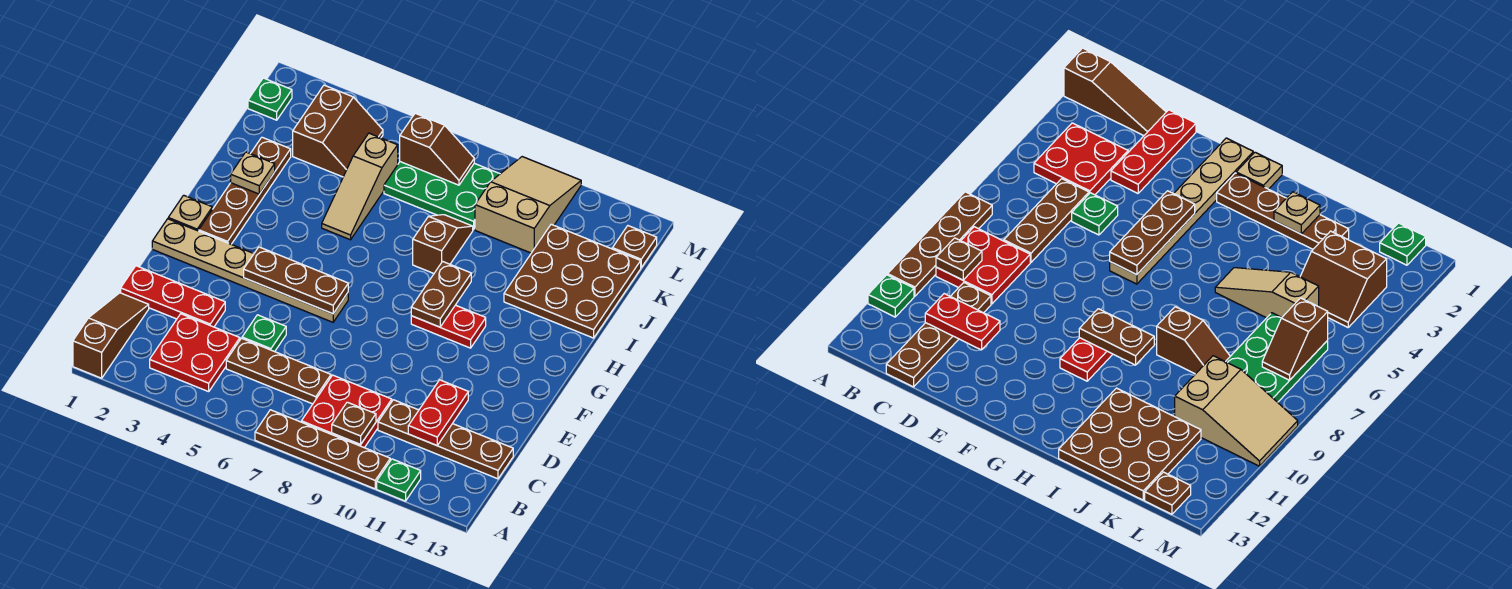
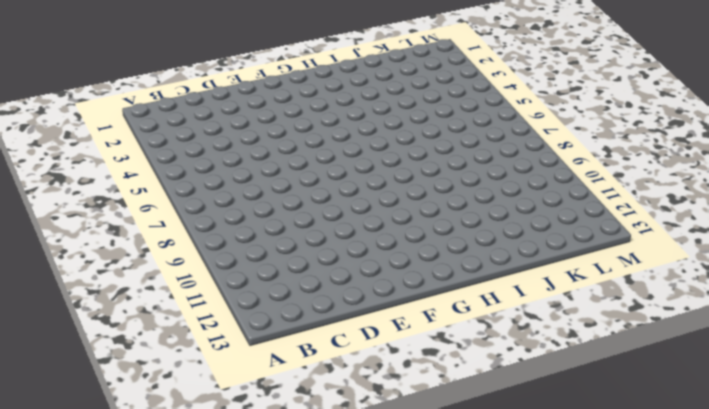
none -> brown slope A1:C1 level 1 top A
none -> brown plate A7:A10 level 1
none -> green plate A11 level 1

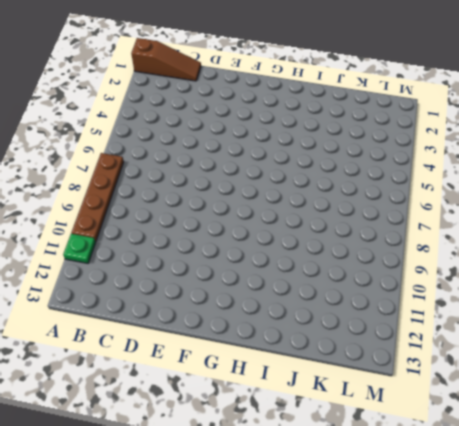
none -> red plate B3:C4 level 1
none -> red plate B8:C9 level 1
none -> brown plate C5:C7 level 1

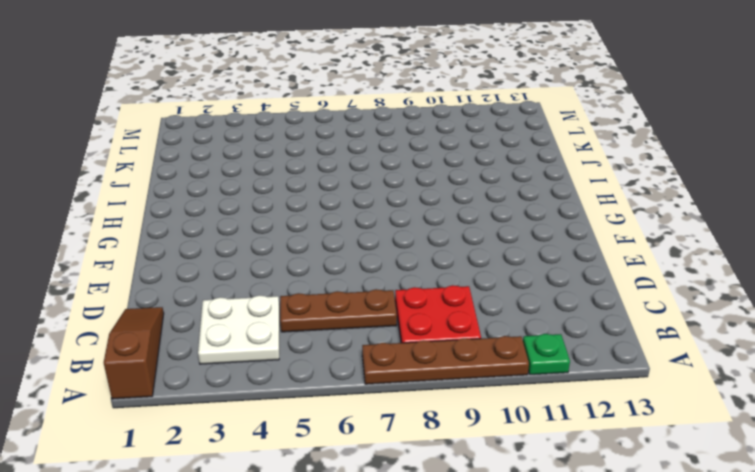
white plate B3:C4 level 1 -> red plate B3:C4 level 1
none -> brown plate C10:C13 level 1
none -> red plate D1:D3 level 1
none -> green plate D5 level 1

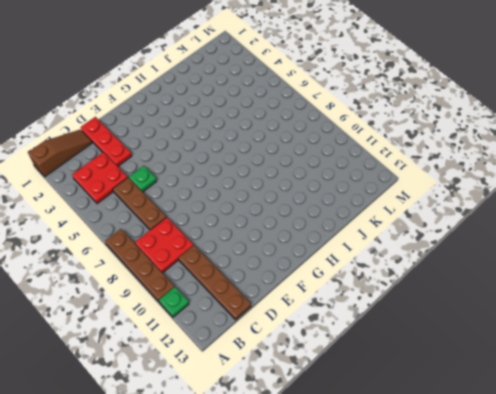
none -> tan plate F1:F6 level 1
none -> tan plate G1 level 1
none -> brown plate G2:J2 level 1

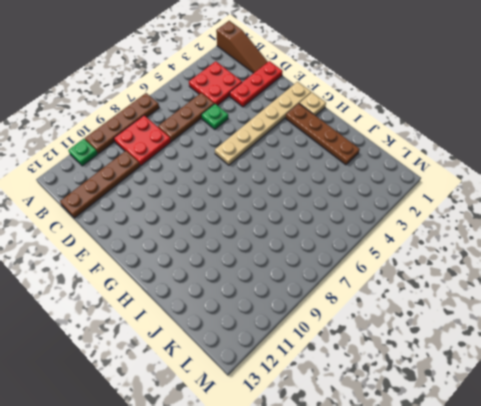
none -> red plate G9:G10 level 1
none -> tan slope I5:K5 level 1 top K
none -> brown slope I8:J8 level 1 top I

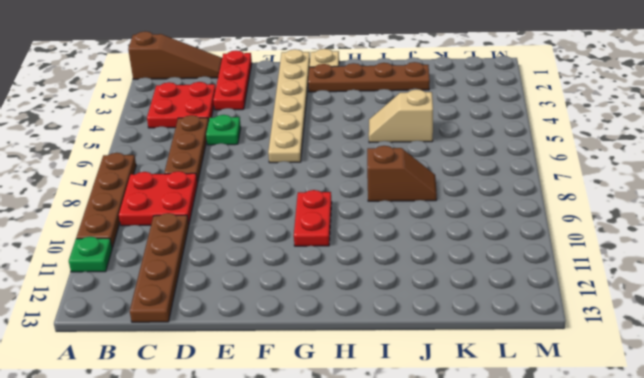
tan slope I5:J5 level 1 top J -> tan slope I5:K5 level 1 top K
none -> brown plate I11:K13 level 1
none -> brown slope K3:L4 level 1 top 3
none -> green plate K6:L8 level 1

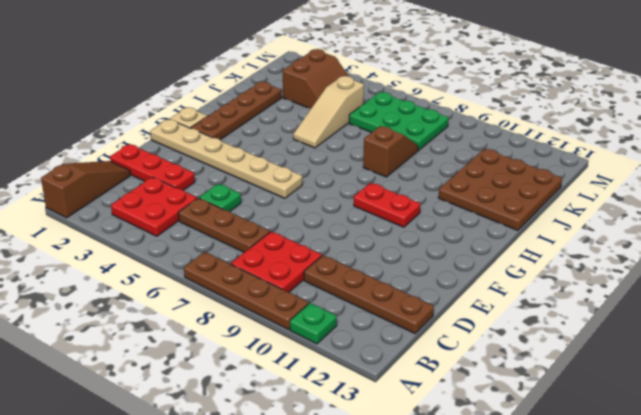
none -> tan slope K9:M10 level 1 top K
none -> green plate L1 level 1
none -> brown plate L13 level 1

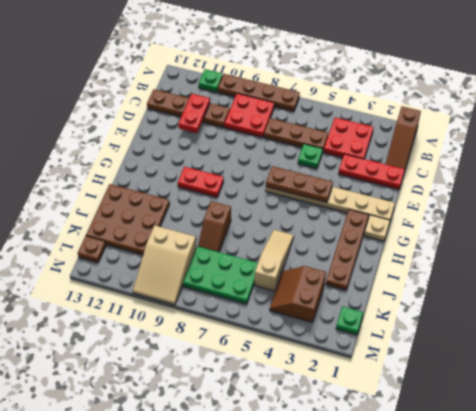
none -> brown plate B9 level 2
none -> brown plate G9:H9 level 2
none -> tan plate I2 level 2

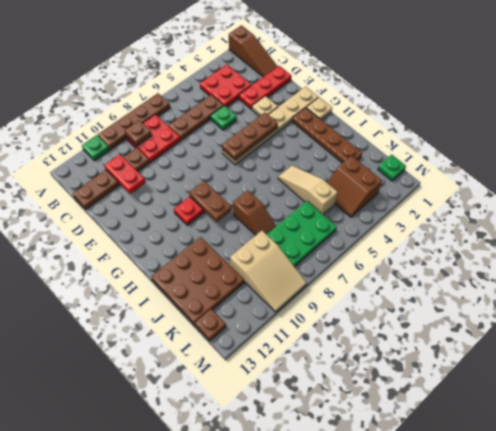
tan plate E3 level 1 -> tan plate I2 level 2
none -> brown slope L6:L7 level 2 top 6

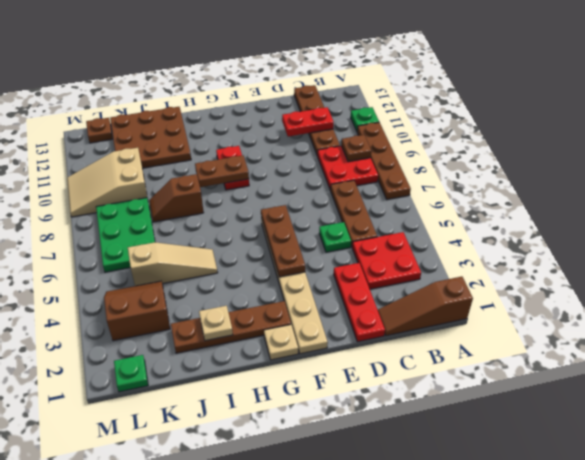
none -> brown slope L6:L7 level 2 top 6

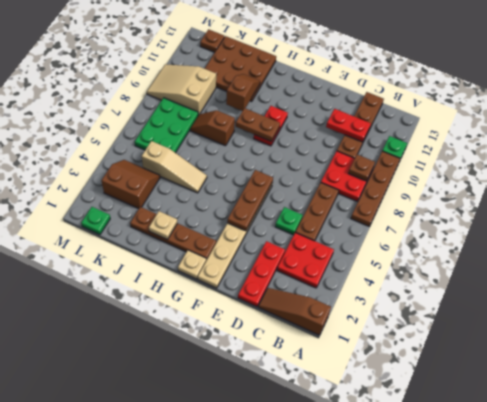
brown slope I10:I11 level 2 top 10 -> brown slope L6:L7 level 2 top 6

